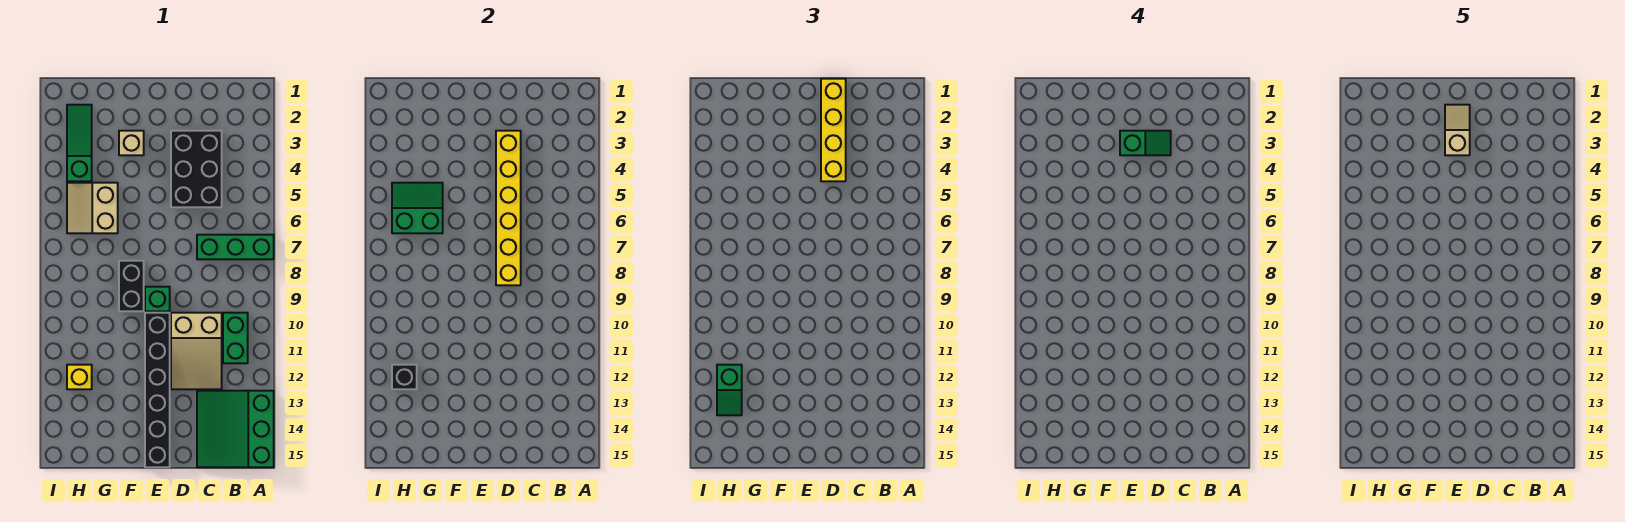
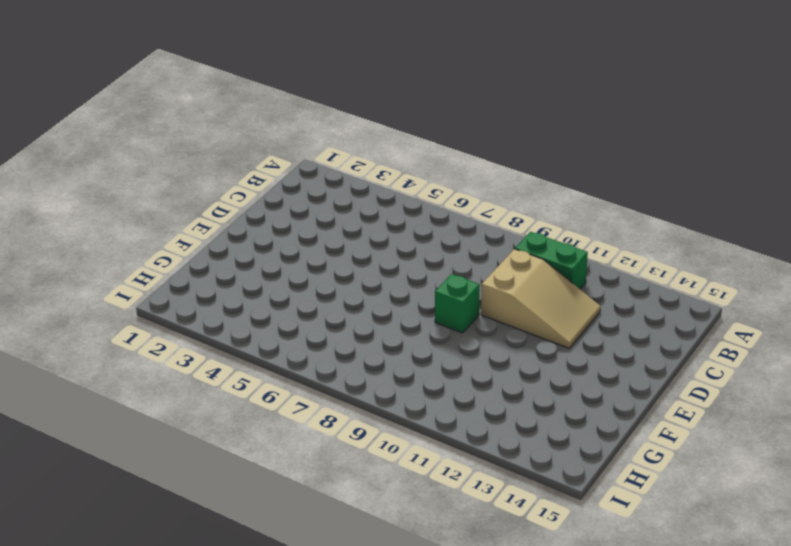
none -> green brick A7:C7 level 1
none -> green slope A13:C15 level 1 top A
none -> black brick C3:D5 level 1

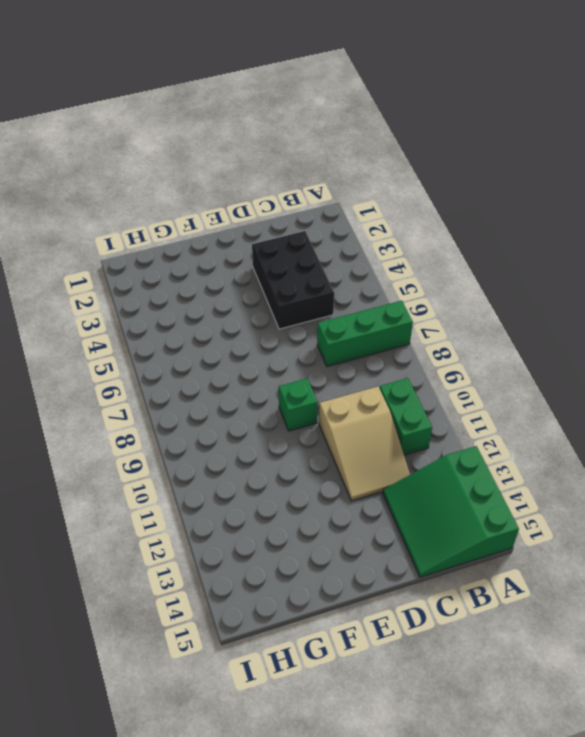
none -> black brick E10:E15 level 1
none -> tan brick F3 level 1
none -> black brick F8:F9 level 1

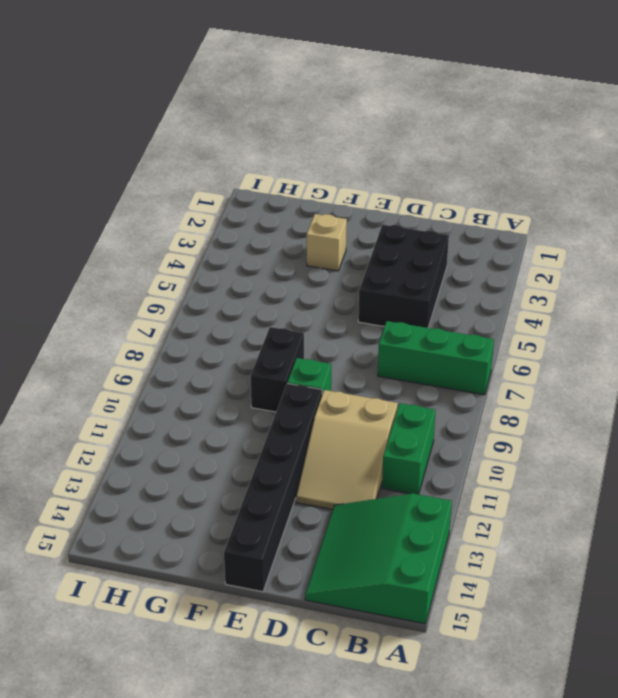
none -> tan slope G5:H6 level 1 top G
none -> green slope H2:H4 level 1 top 4
none -> yellow brick H12 level 1

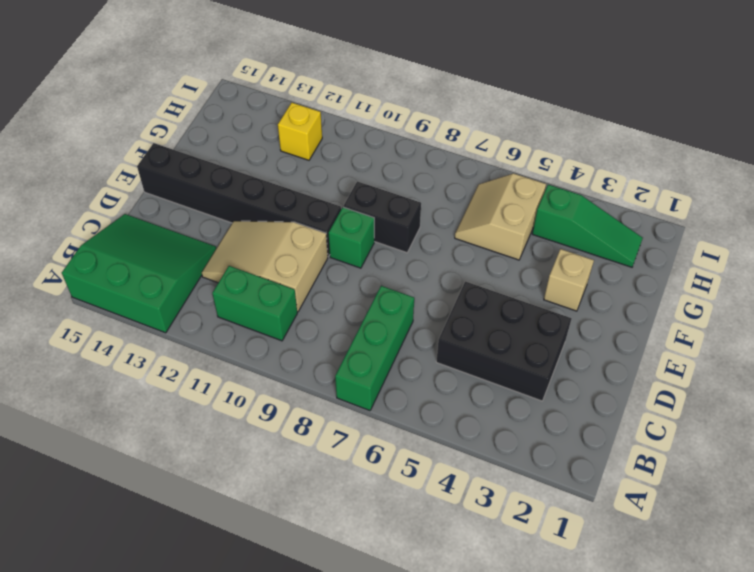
tan slope G5:H6 level 1 top 5 -> tan slope G5:H6 level 1 top G
none -> yellow brick D3:D8 level 2
none -> green slope G5:H6 level 2 top 6
none -> black brick H12 level 2

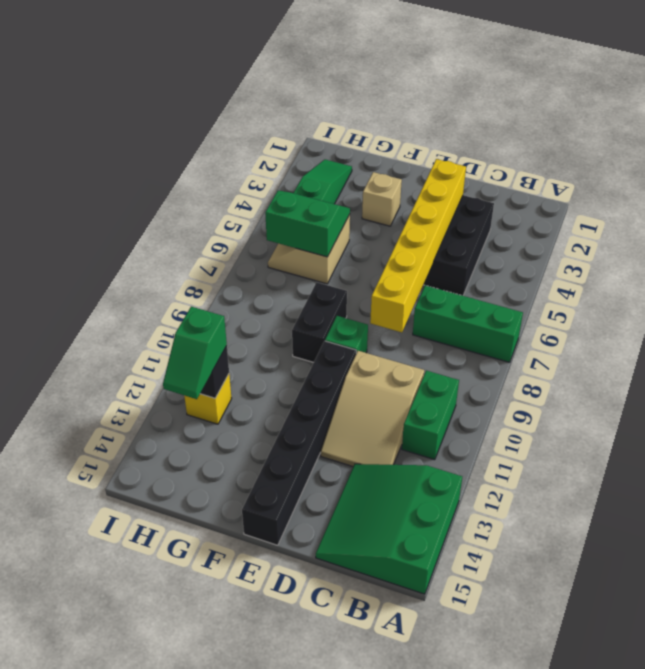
none -> yellow brick D1:D4 level 3
none -> green slope D3:E3 level 4 top E
none -> tan slope E2:E3 level 5 top 3

